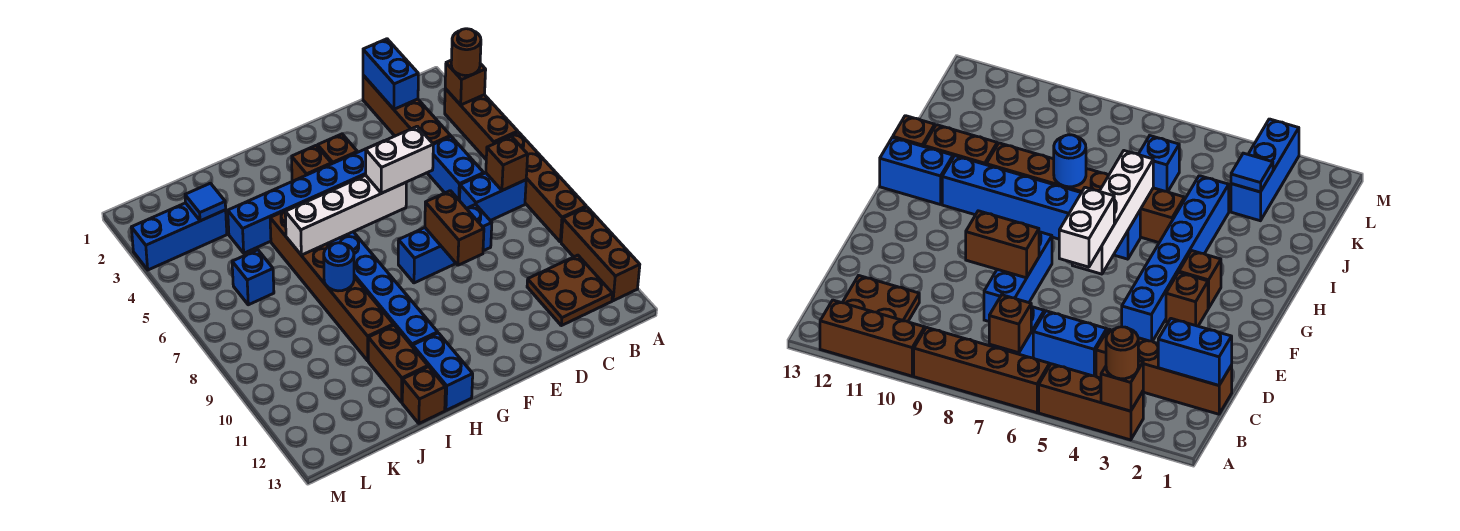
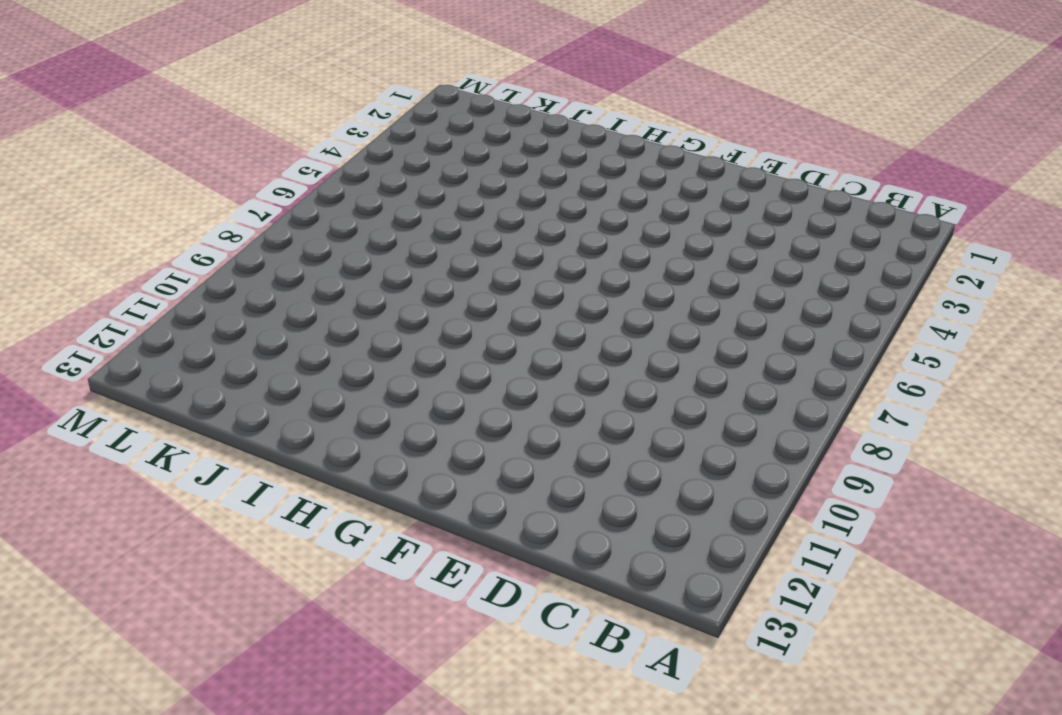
none -> brown brick A3:A5 level 1
none -> brown brick A6:A9 level 1
none -> brown brick A10:A12 level 1

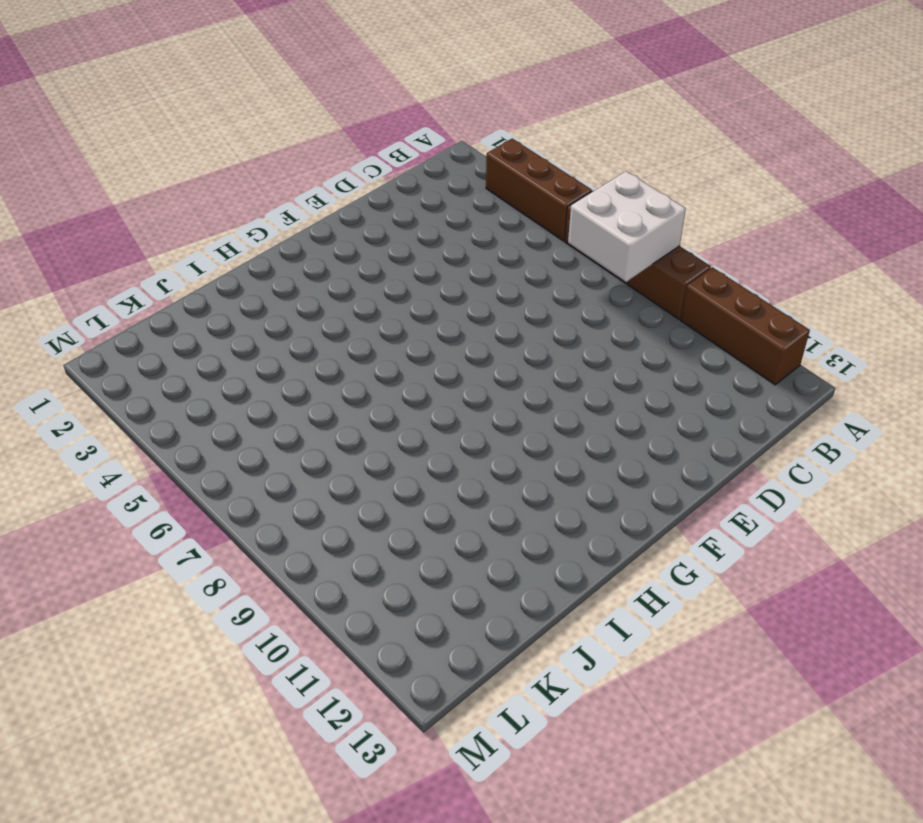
white brick A7:B8 level 2 -> brown brick B7 level 2
none -> blue brick B7:C7 level 1
none -> brown plate B11:C12 level 1
none -> brown brick C1:C4 level 1

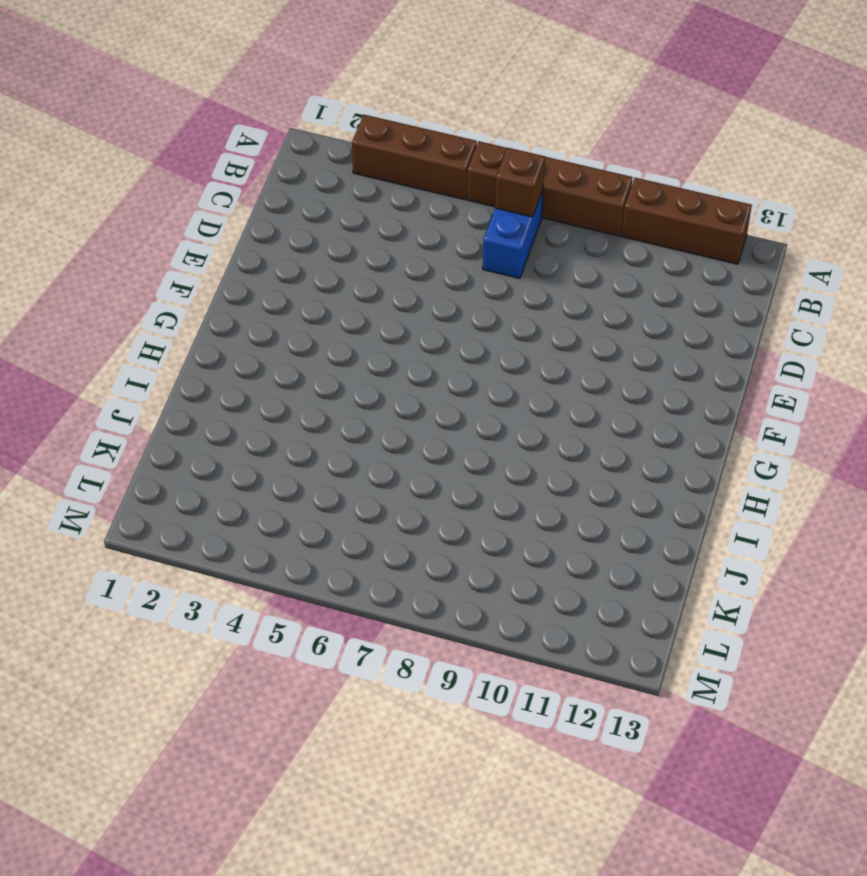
none -> brown plate B11:C12 level 1
none -> brown brick C1:C4 level 1
none -> blue brick C5:C6 level 1

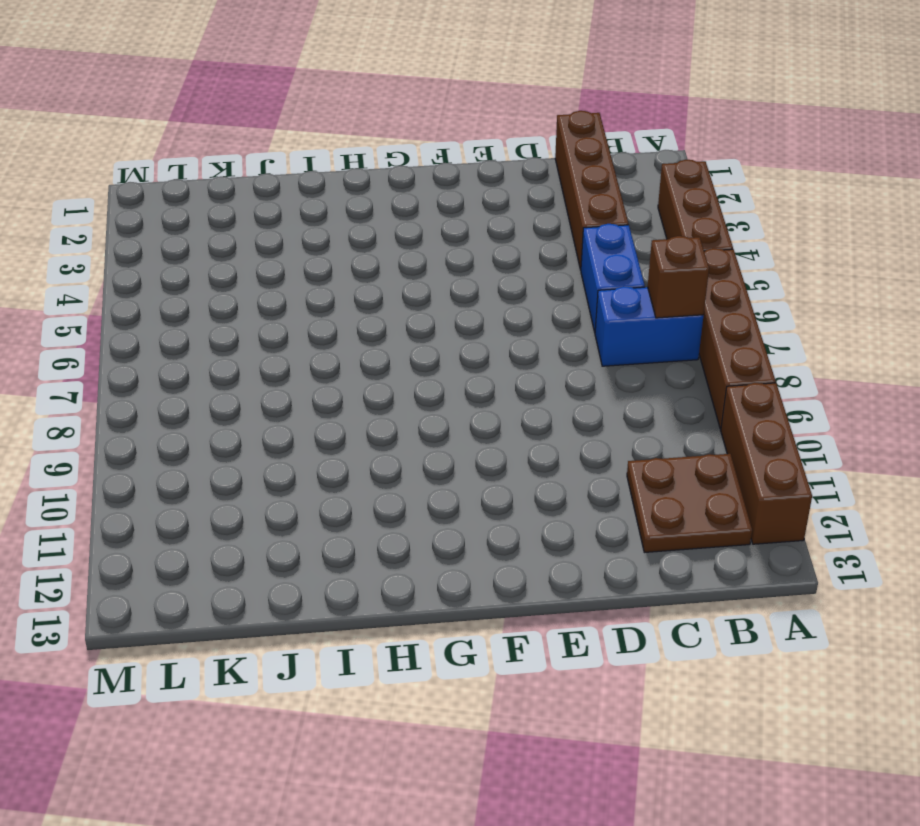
none -> blue brick D8:F8 level 1
none -> blue brick E4:J4 level 1
none -> brown brick F3 level 1

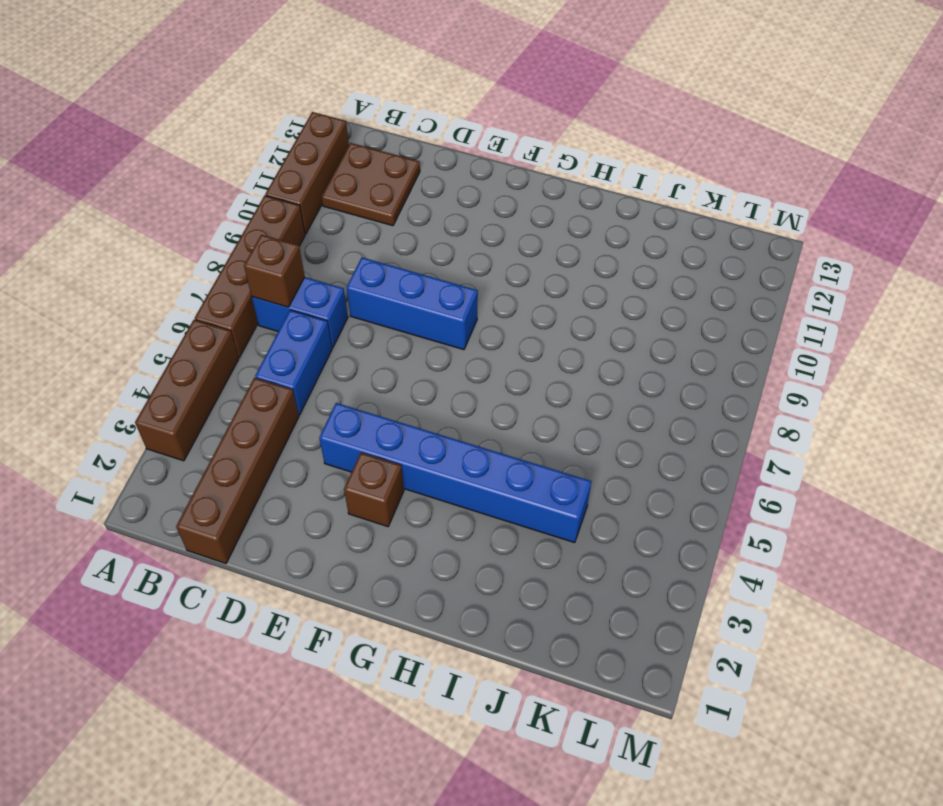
none -> brown brick G3 level 1
none -> blue brick H6:H11 level 1
none -> blue brick H12:H13 level 1

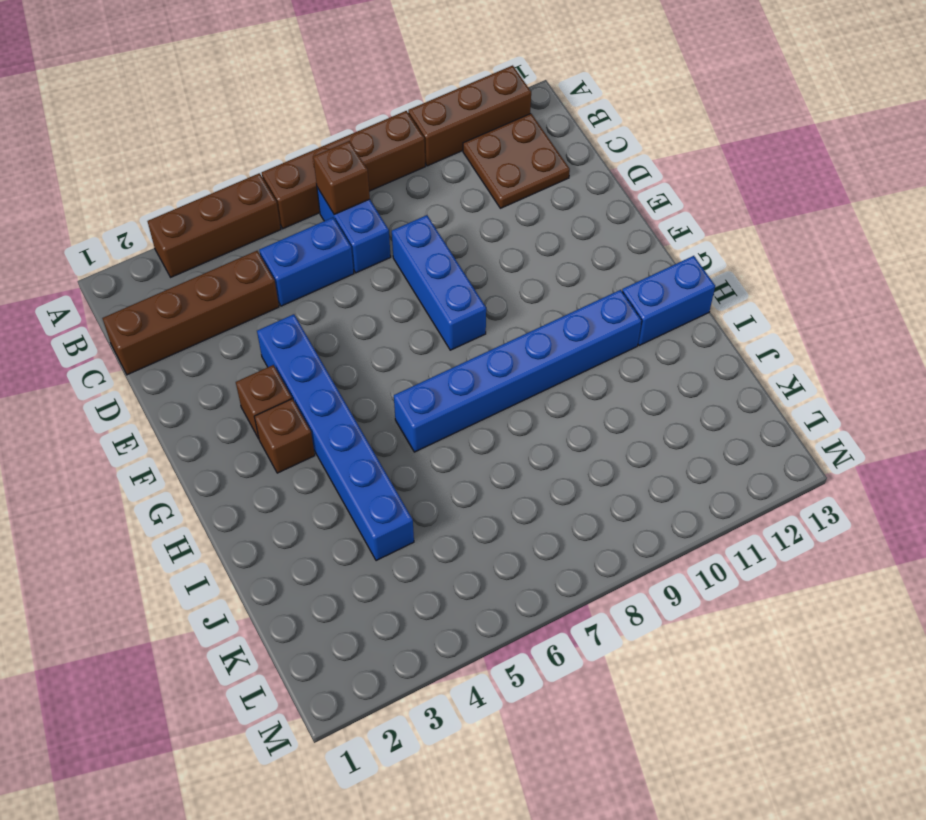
none -> brown brick I5:I10 level 1
none -> brown brick I11:I12 level 1
none -> brown brick I13 level 1

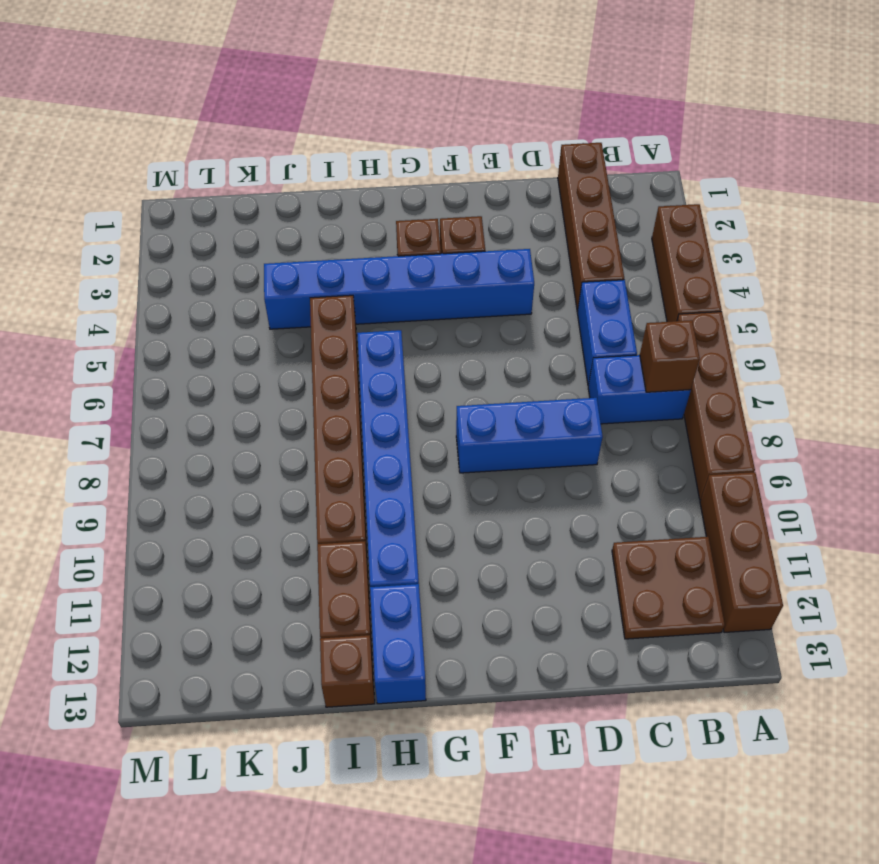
none -> blue brick K3:M3 level 1
none -> blue brick K6 level 1
none -> brown brick A3 level 2

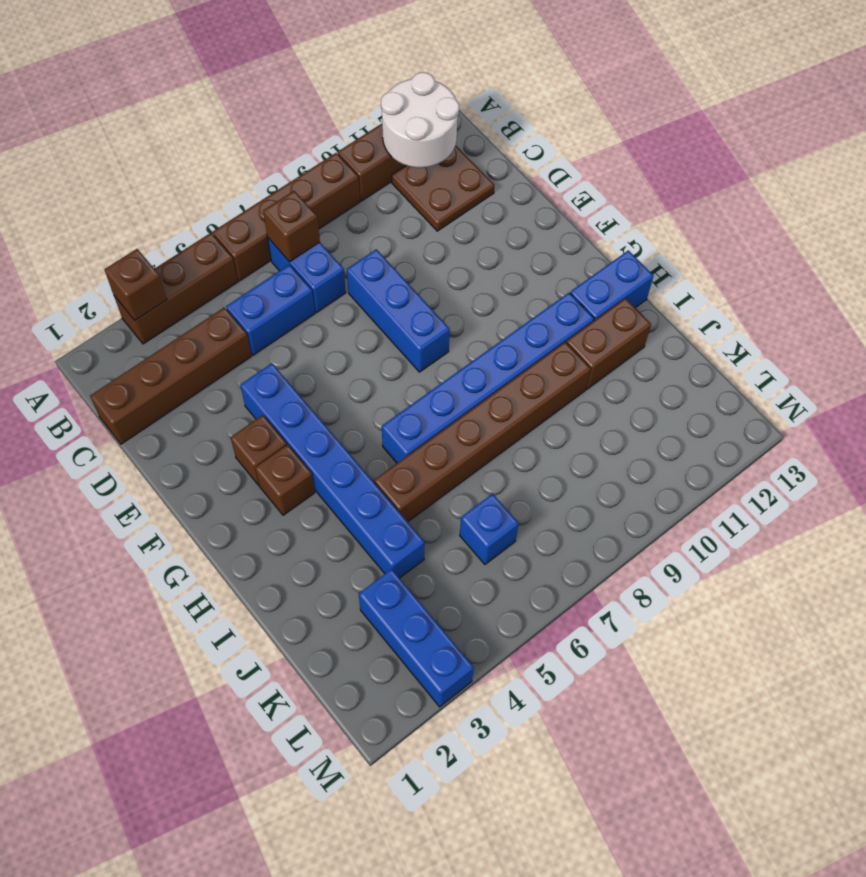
white round brick A11:B12 level 2 -> none
none -> brown brick I13 level 1
none -> blue brick C1:C2 level 2
none -> brown brick E8:E9 level 2

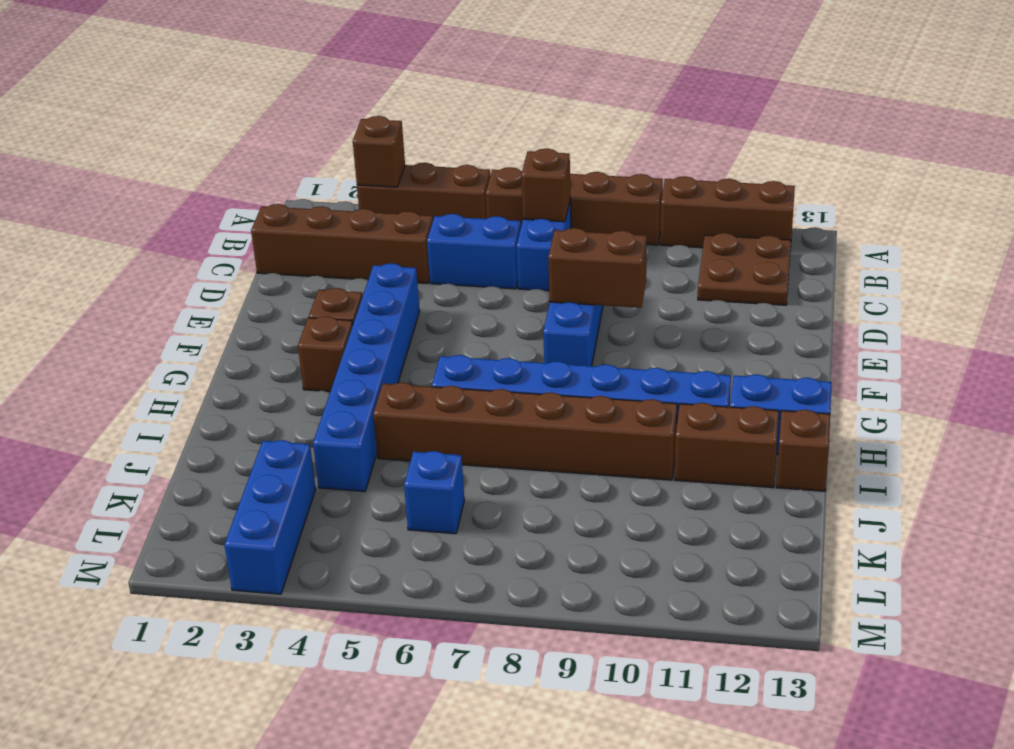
none -> blue brick C1:C2 level 2
none -> white brick F6:I6 level 2
none -> blue round brick I8 level 2

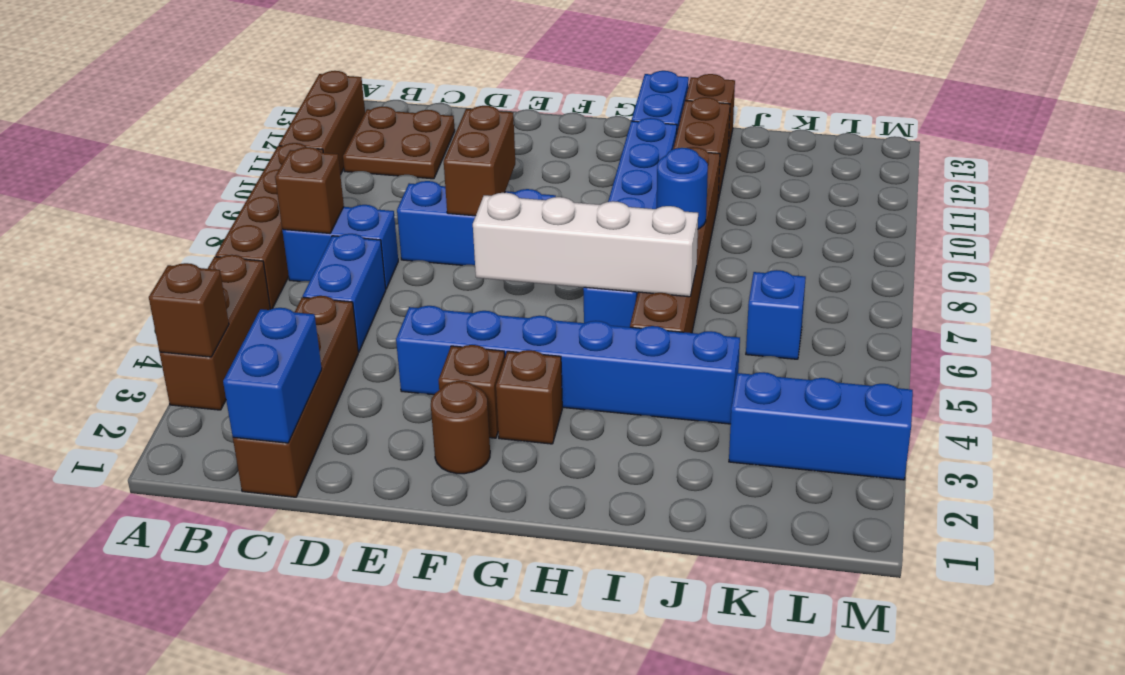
brown round brick F2 level 1 -> brown round brick A3 level 3
none -> blue tile K3 level 2
none -> white brick E6:F6 level 3

